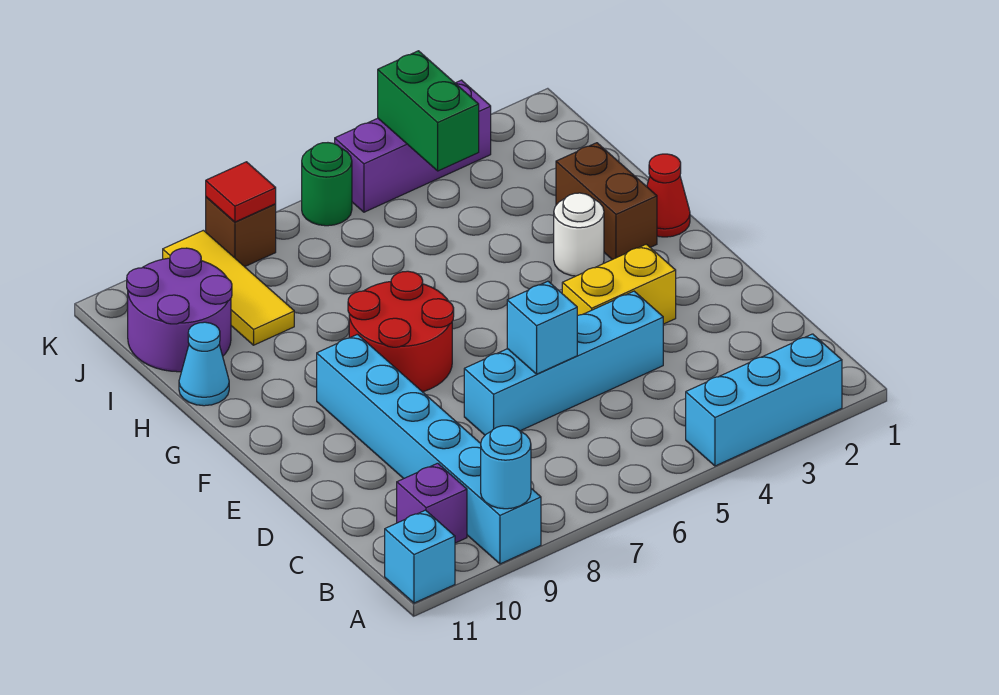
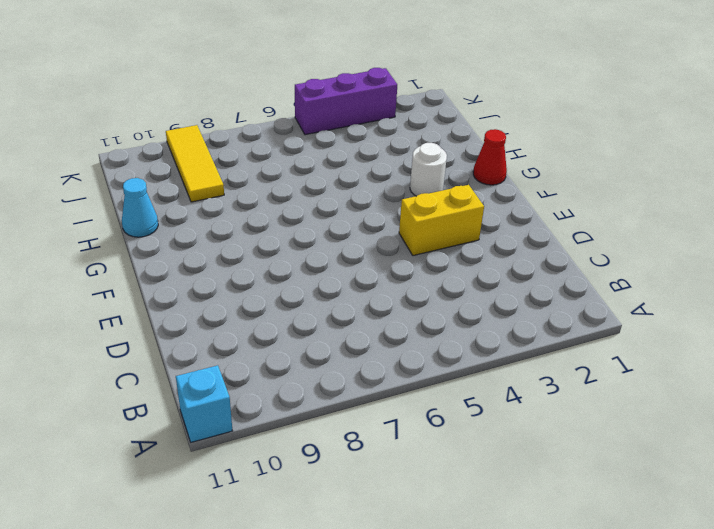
none -> cyan brick A2:A4 level 1
none -> cyan brick A9:F9 level 1
none -> purple brick B10 level 1

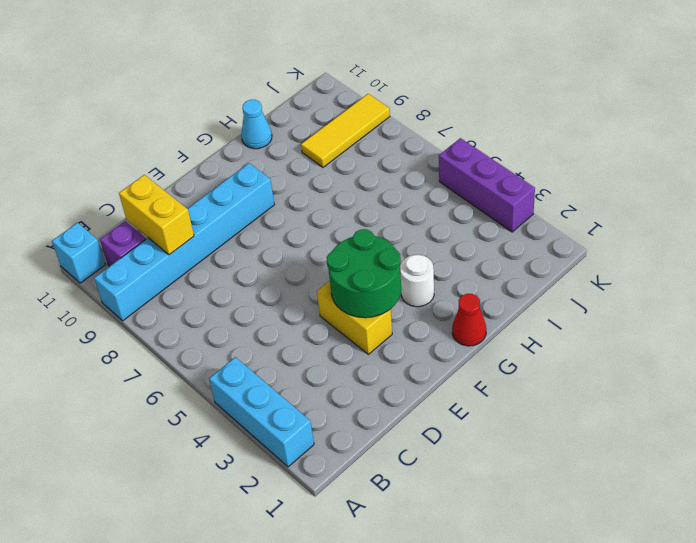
yellow brick C9:C10 level 2 -> none
green round brick E3:F4 level 2 -> none
none -> cyan brick D4:D7 level 1
none -> red round brick F7:G8 level 1
none -> brown brick G2:H2 level 1

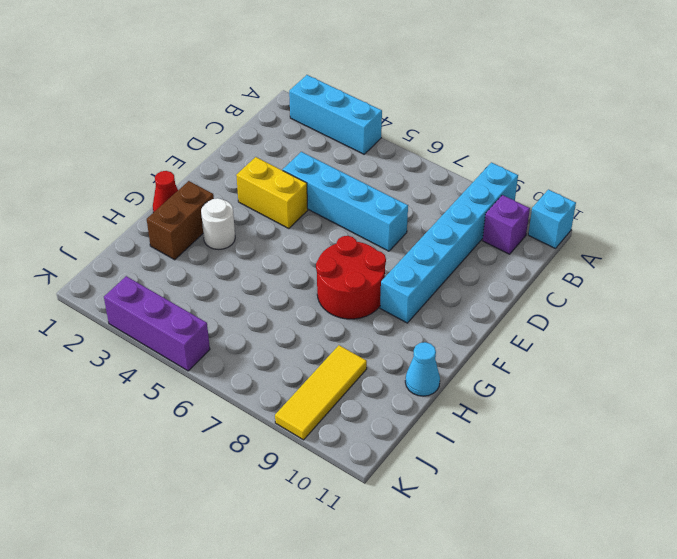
none -> purple round brick I10:J11 level 1
none -> green round brick K6 level 1
none -> brown brick K8 level 1

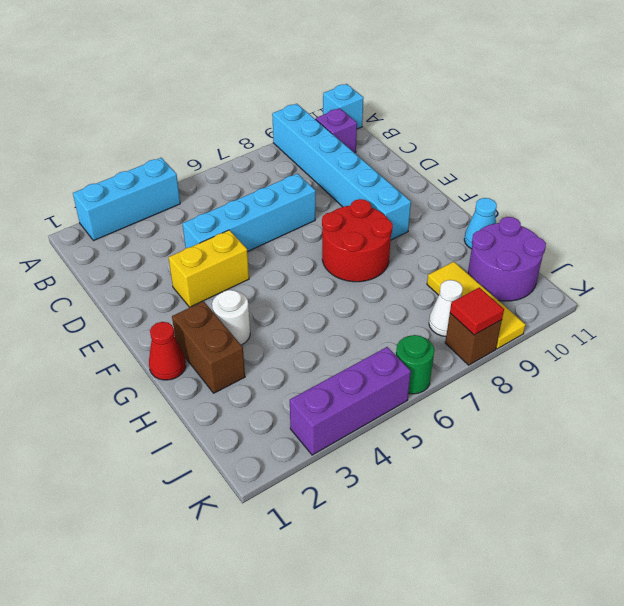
white cone J8 level 1 -> none
none -> cyan round brick A9 level 2
none -> cyan brick D6 level 2
none -> green brick J4:K4 level 2

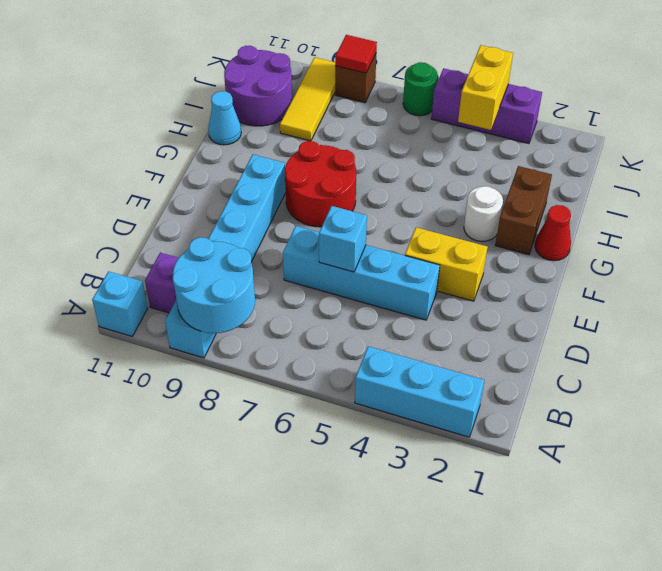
cyan round brick A8:B9 level 2 -> cyan round brick A9 level 2
yellow brick J4:K4 level 2 -> green brick J4:K4 level 2

